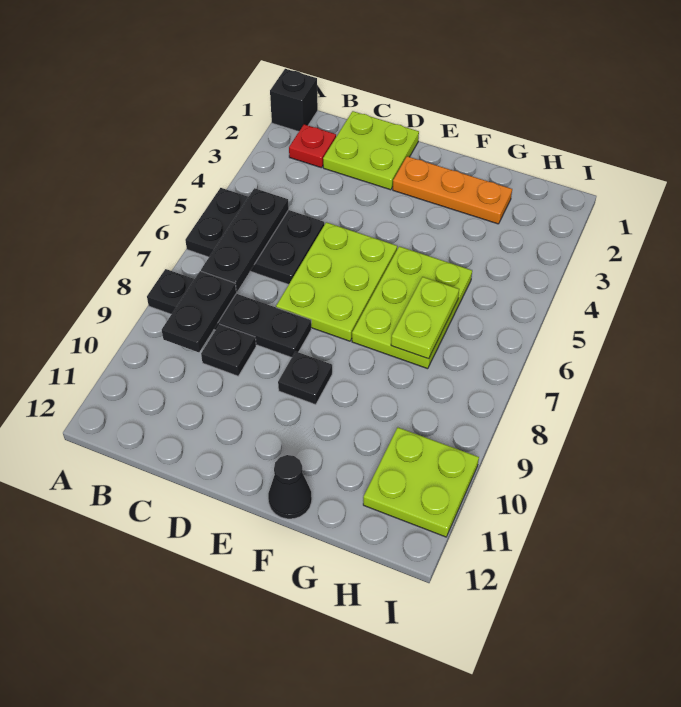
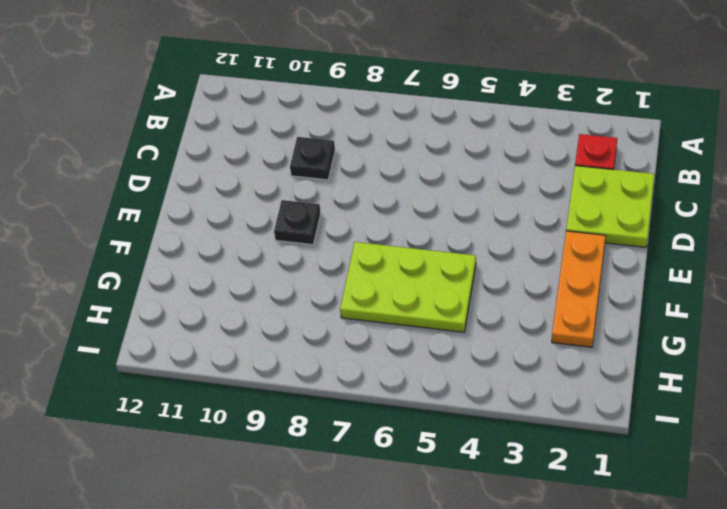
none -> black brick A1 level 1
none -> black plate A5:C6 level 1
none -> black plate A8:D8 level 1

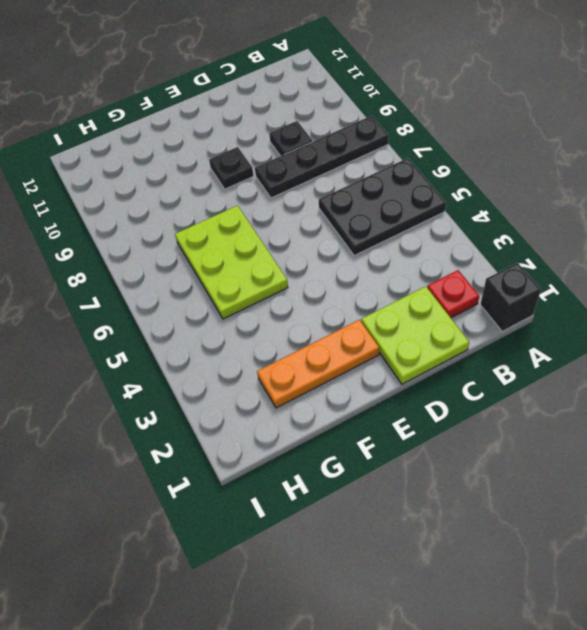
none -> lime plate D5:E7 level 1
none -> black cone F12 level 1
none -> lime plate H10:I11 level 1

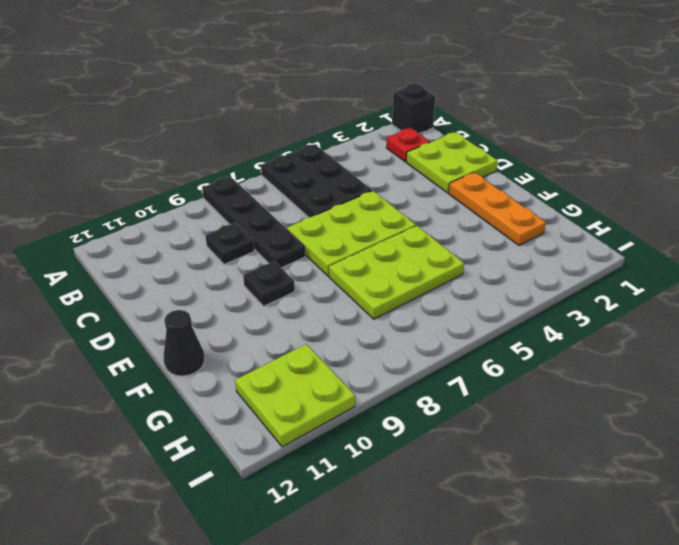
none -> black plate B5:B7 level 2
none -> black plate B8:B9 level 2
none -> lime plate G6:G7 level 2

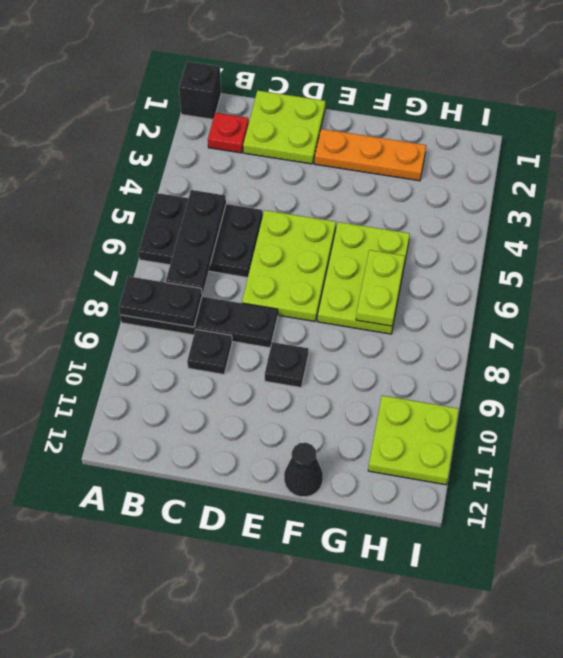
black plate A8:B8 level 2 -> black plate B8:B9 level 2

